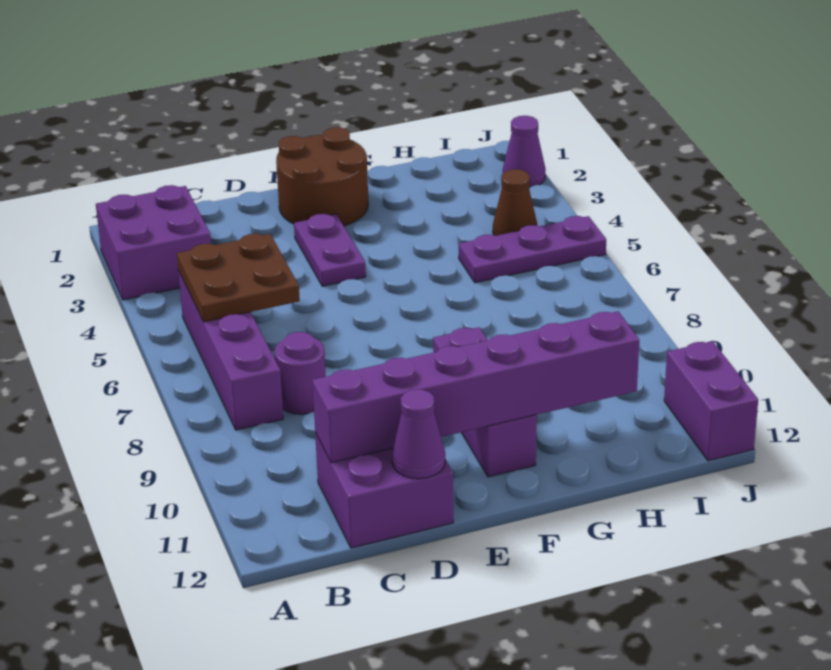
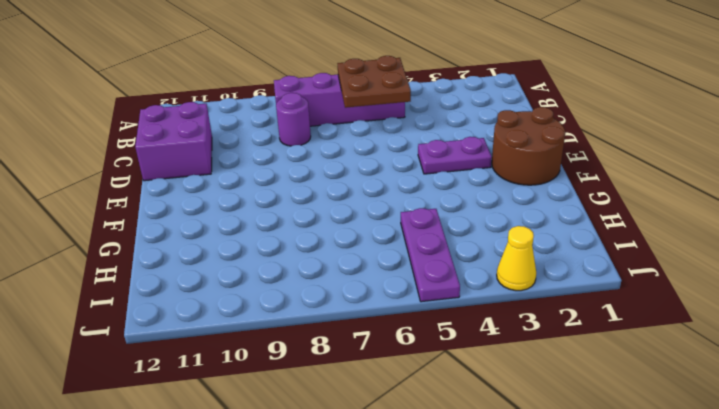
yellow cone J3 level 1 -> none
none -> purple brick A2:B3 level 1
none -> purple brick F9:F11 level 1
none -> brown cone I4 level 1

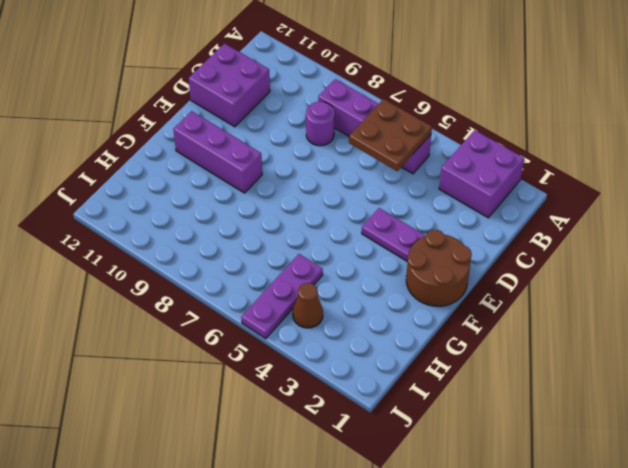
none -> purple cone J2 level 1
none -> purple brick J11:J12 level 1
none -> purple brick C11:H11 level 2

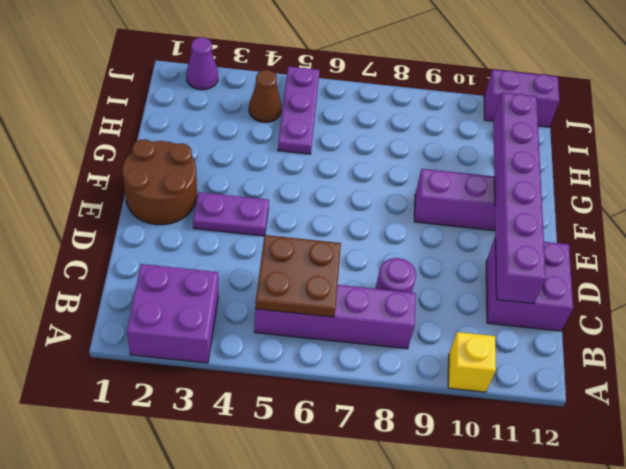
yellow brick A10 level 1 -> none
none -> purple cone D12 level 2

